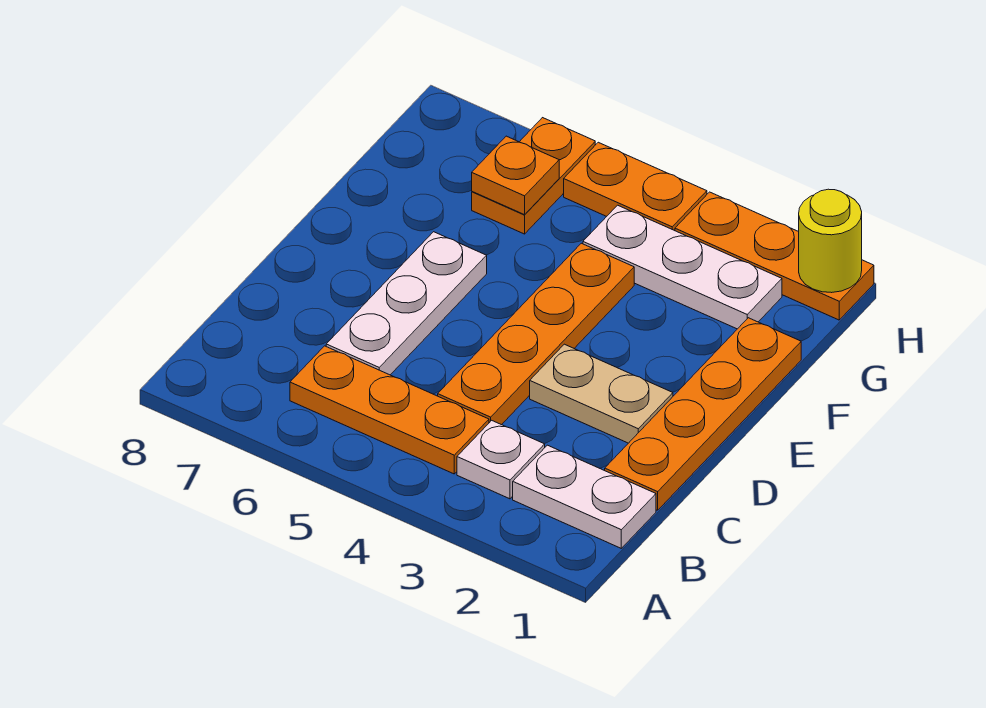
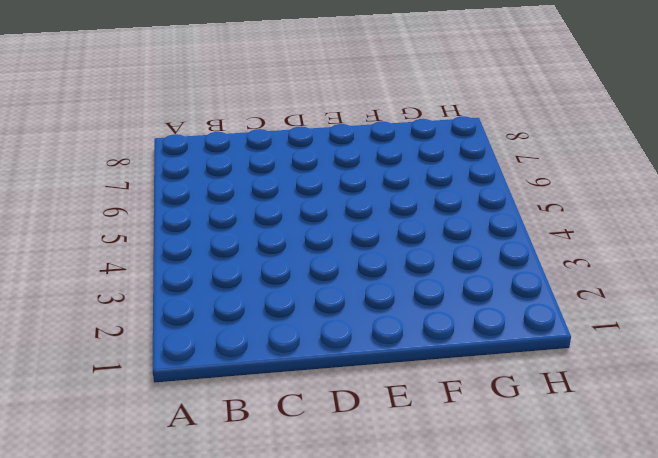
none -> white plate B1:B2 level 1
none -> white plate B3 level 1
none -> orange plate B4:B6 level 1

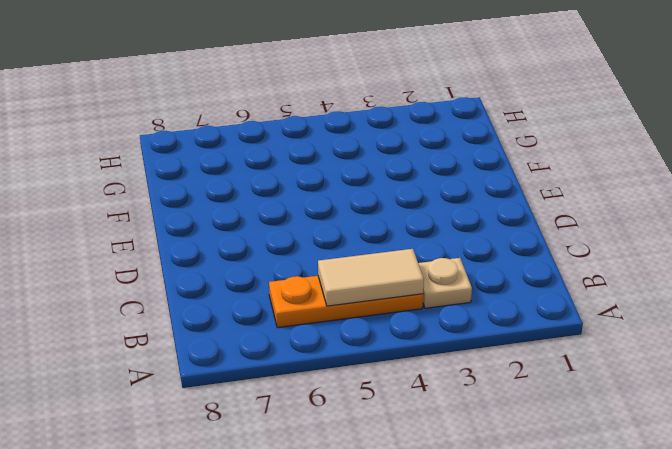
tan plate B3 level 1 -> white plate B3 level 1
tan tile B4:B5 level 2 -> none
none -> white plate B1:B2 level 1
none -> orange plate C1:F1 level 1
none -> orange plate C4:F4 level 1

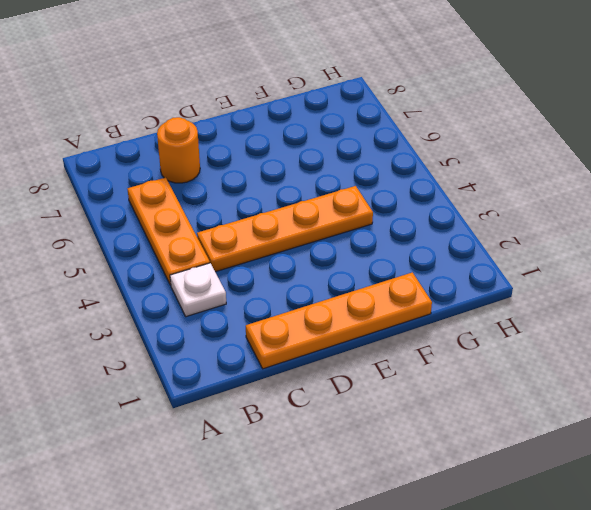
orange round brick C7 level 1 -> none
none -> white plate B1:B2 level 1
none -> white plate C6:E6 level 1
none -> tan plate D2:D3 level 1

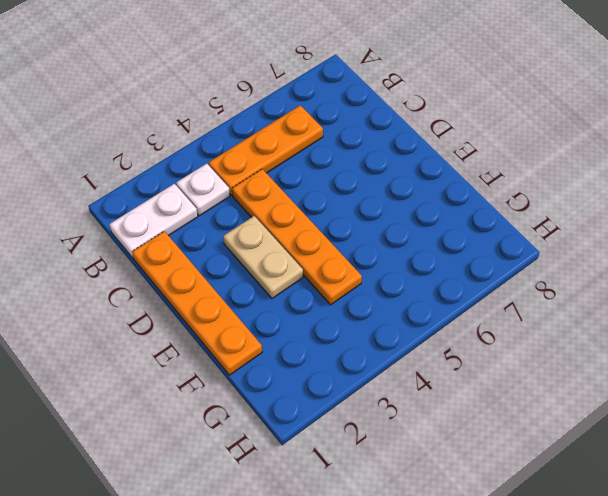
tan plate D3:E3 level 1 -> tan plate D2:D3 level 1
none -> white plate C6:E6 level 1
none -> white plate G2:G4 level 1
none -> orange plate G6:H6 level 1

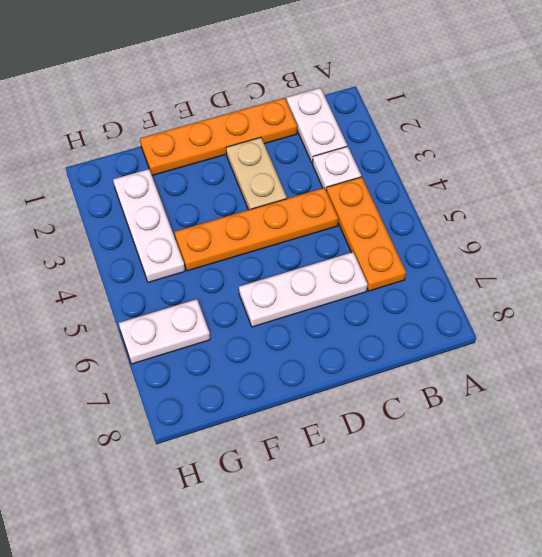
white plate G6:H6 level 1 -> orange plate G6:H6 level 1
none -> orange plate H1:H3 level 1
none -> orange plate H4:H5 level 1
none -> orange plate G6 level 2

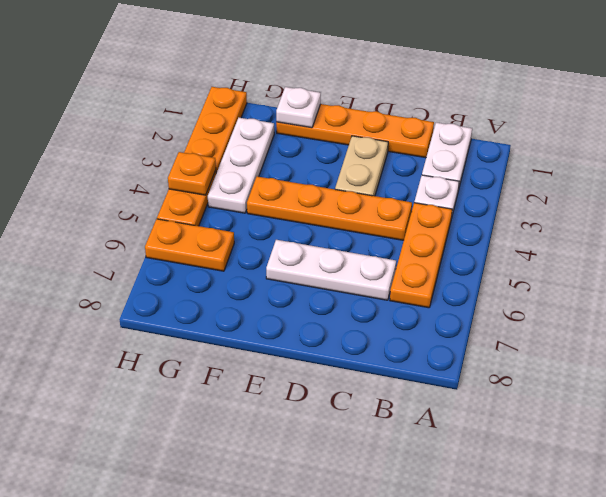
white plate F1 level 2 -> none
orange plate H4 level 2 -> orange plate G6 level 2
none -> yellow round brick H1 level 2

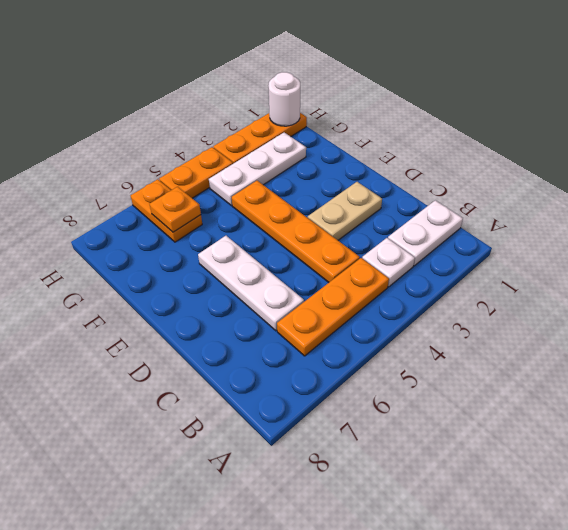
white round brick H1 level 2 -> yellow round brick H1 level 2
none -> orange plate C1:F1 level 1

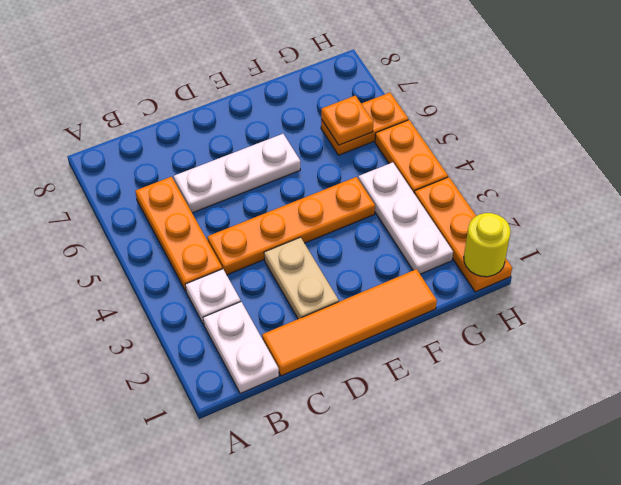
orange tile C1:F1 level 1 -> orange plate C1:F1 level 1

